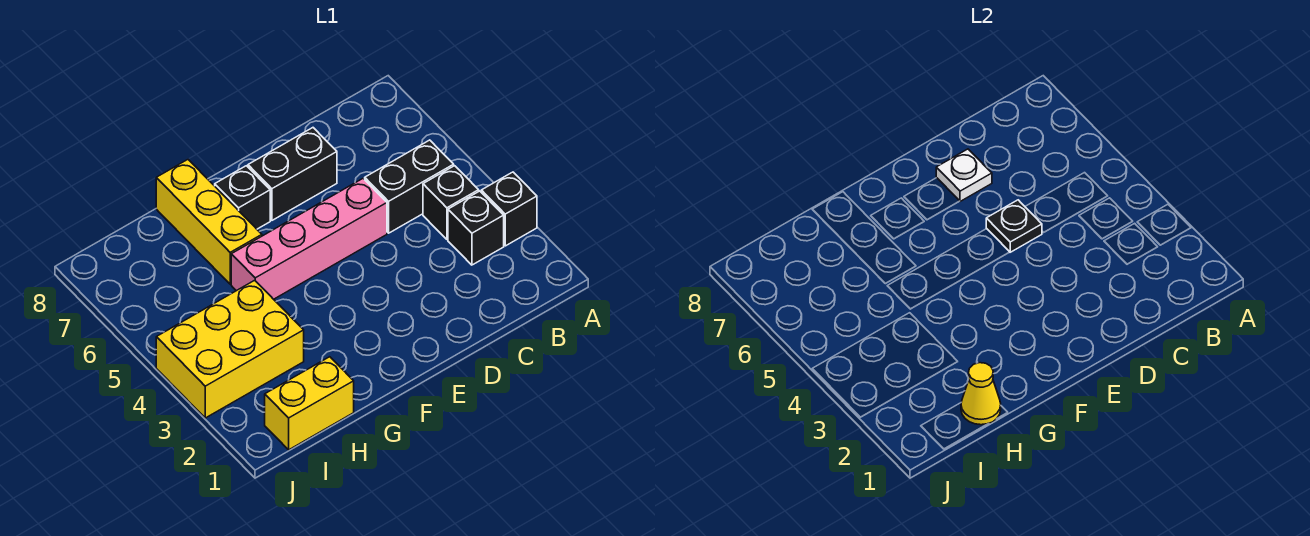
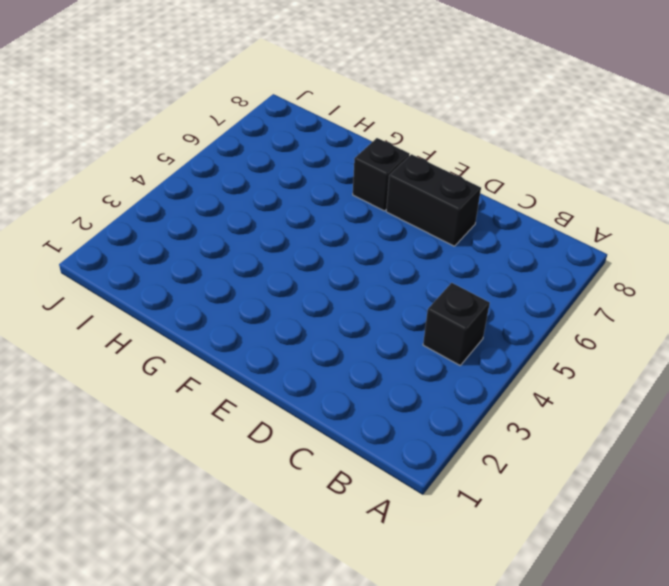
none -> black brick A3 level 1
none -> black brick B3 level 1
none -> black brick B5:C5 level 1

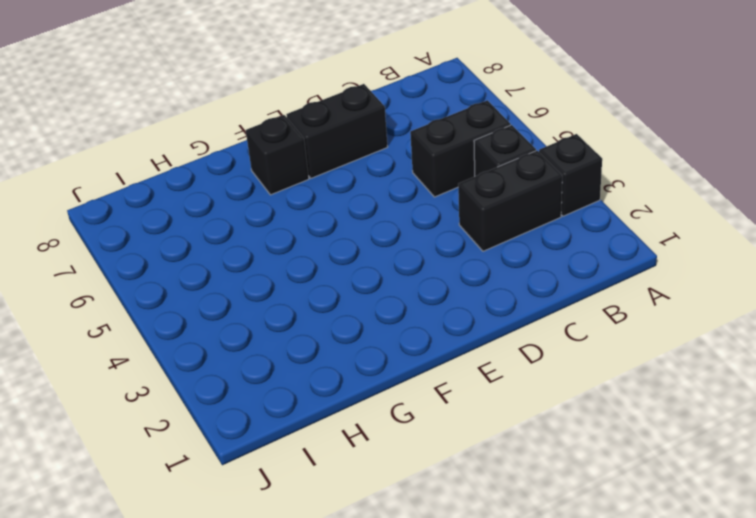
black brick B3:C3 level 1 -> black brick B3 level 1
none -> pink brick D5:G5 level 1
none -> yellow brick G6:G8 level 1
none -> yellow brick H1:I1 level 1

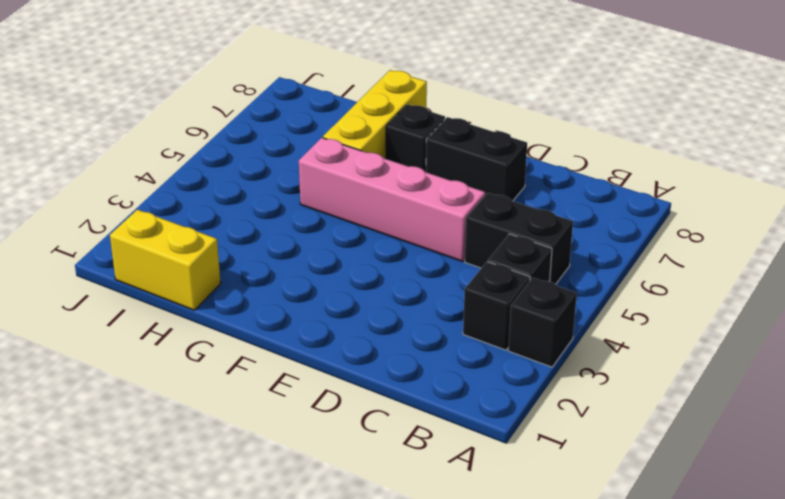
none -> yellow brick H3:J4 level 1
none -> black plate D5 level 2
none -> white plate D7 level 2

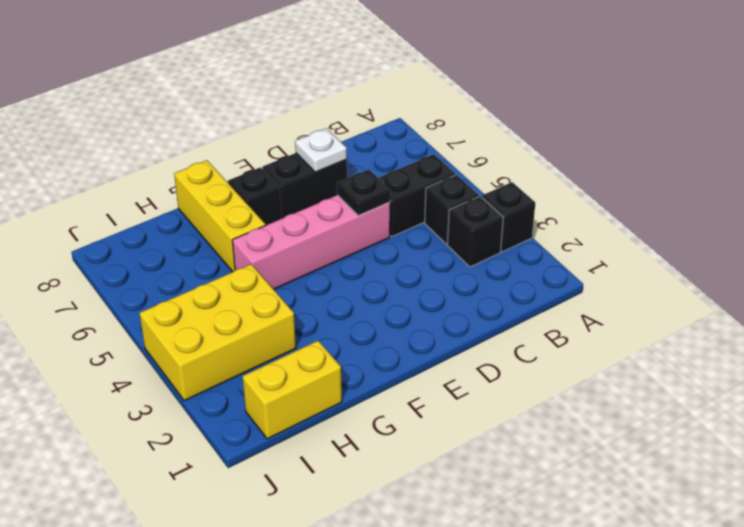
none -> yellow cone H1 level 2

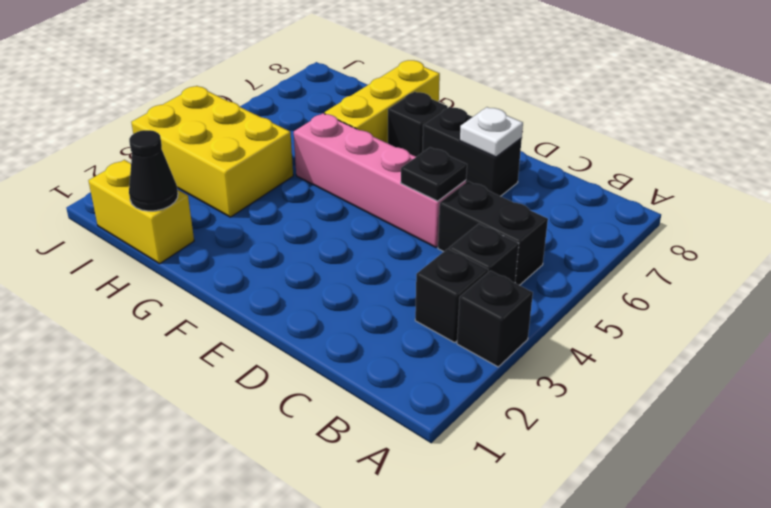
black cone H1 level 2 -> yellow cone H1 level 2

